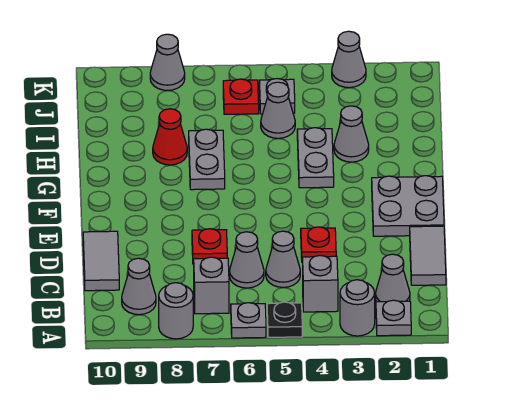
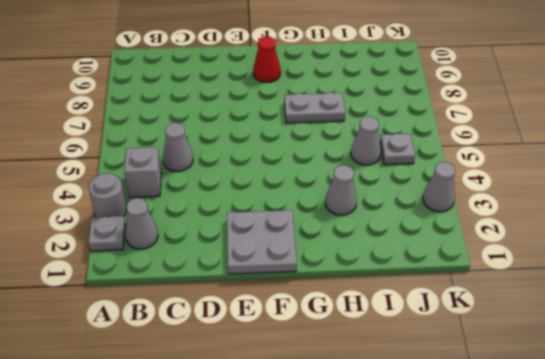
red cone F9 level 1 -> red cone H8 level 1
none -> black plate A5 level 1
none -> grey plate A6 level 1
none -> grey round brick A8 level 1

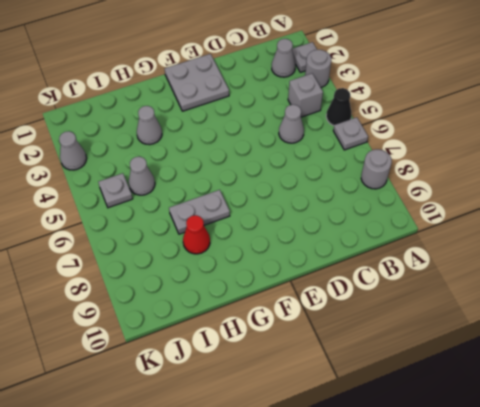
black cone A5 level 1 -> black plate A5 level 1
none -> grey brick B7 level 1
none -> grey cone B9 level 1
none -> grey tile C1:D1 level 1

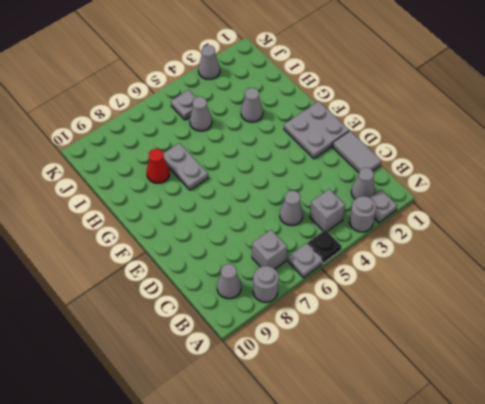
none -> grey cone C6 level 1
none -> grey tile C10:D10 level 1
none -> red plate D4 level 1

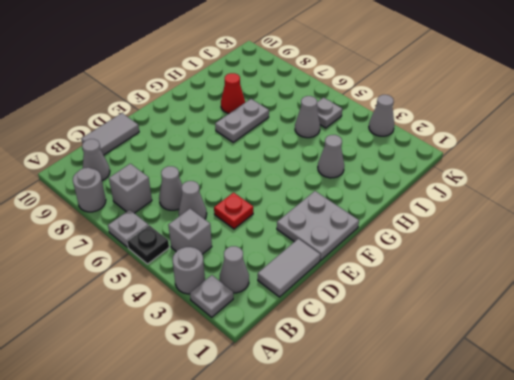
none -> red plate D7 level 1
none -> grey plate G4:H4 level 1
none -> red plate J6 level 1

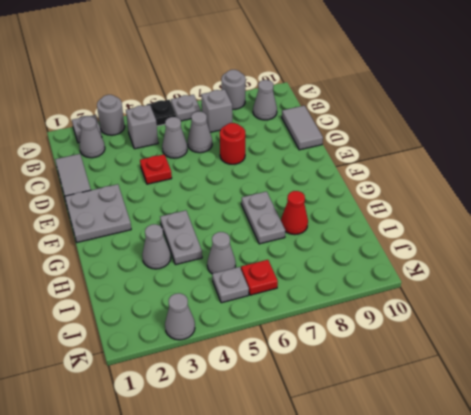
red round brick D7 level 1 -> red plate D7 level 1
none -> grey cone K8 level 1

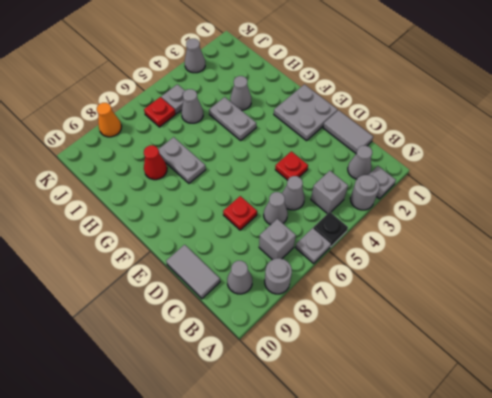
orange cone K8 level 1 -> grey cone K8 level 1

